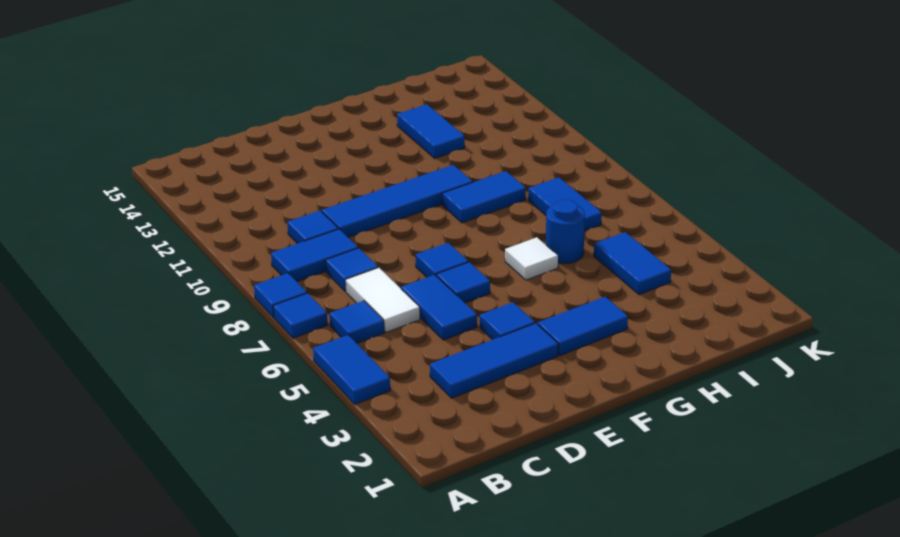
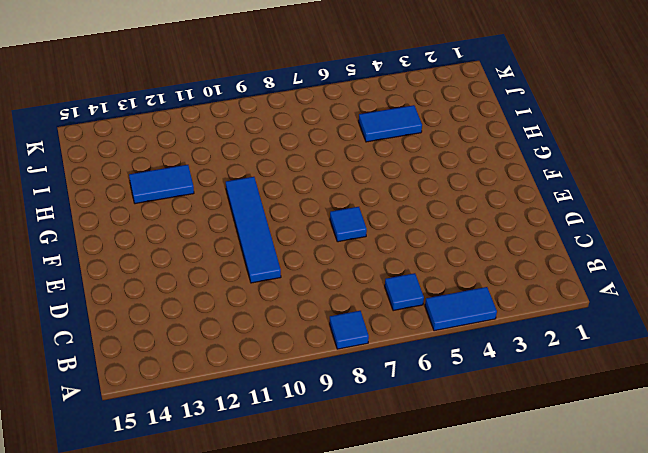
none -> blue tile A7 level 1
none -> blue tile B9:C9 level 1
none -> blue tile C3:E3 level 1

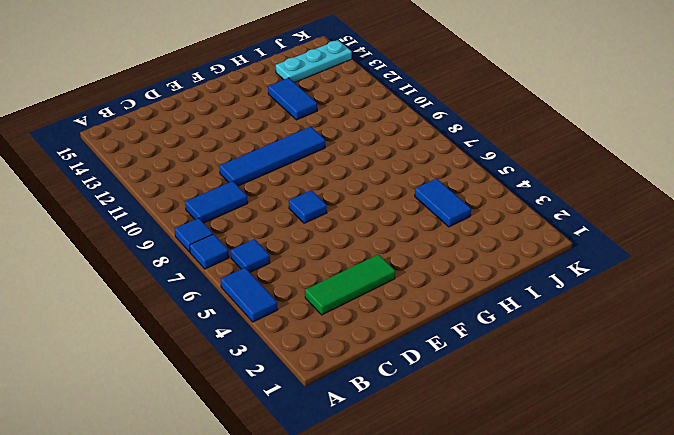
green tile C3:E3 level 1 -> blue tile C3:E3 level 1
cyan plate I14:K14 level 1 -> none
none -> white tile C6:C7 level 1
none -> blue tile C8 level 1
none -> blue tile C10 level 1

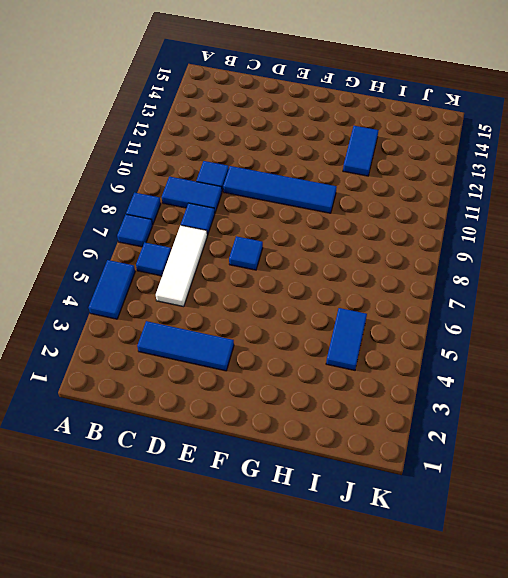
white tile C5:C7 level 1 -> white tile C6:C7 level 1
none -> blue tile D5:D6 level 1
none -> blue tile E4 level 1
none -> blue tile E6 level 1

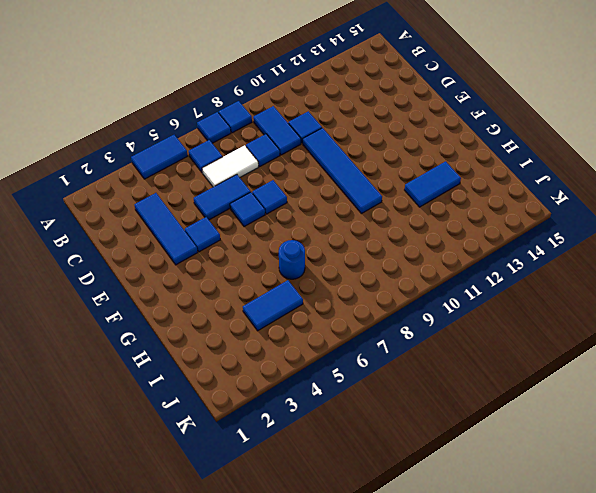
none -> blue tile F3:G3 level 1
none -> white tile G6 level 1
none -> blue tile G9:H9 level 1

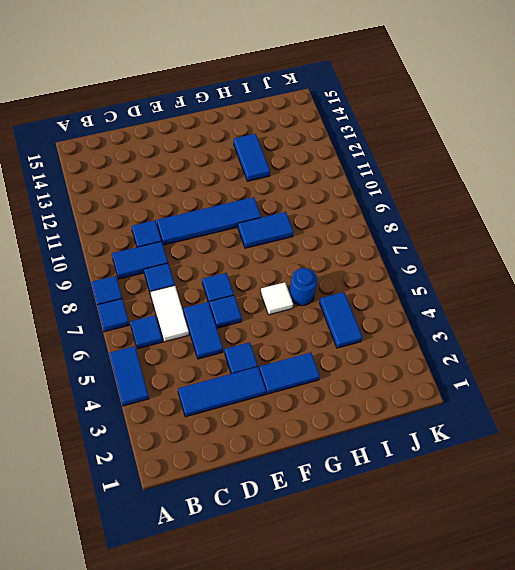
none -> blue tile I7:I8 level 1

